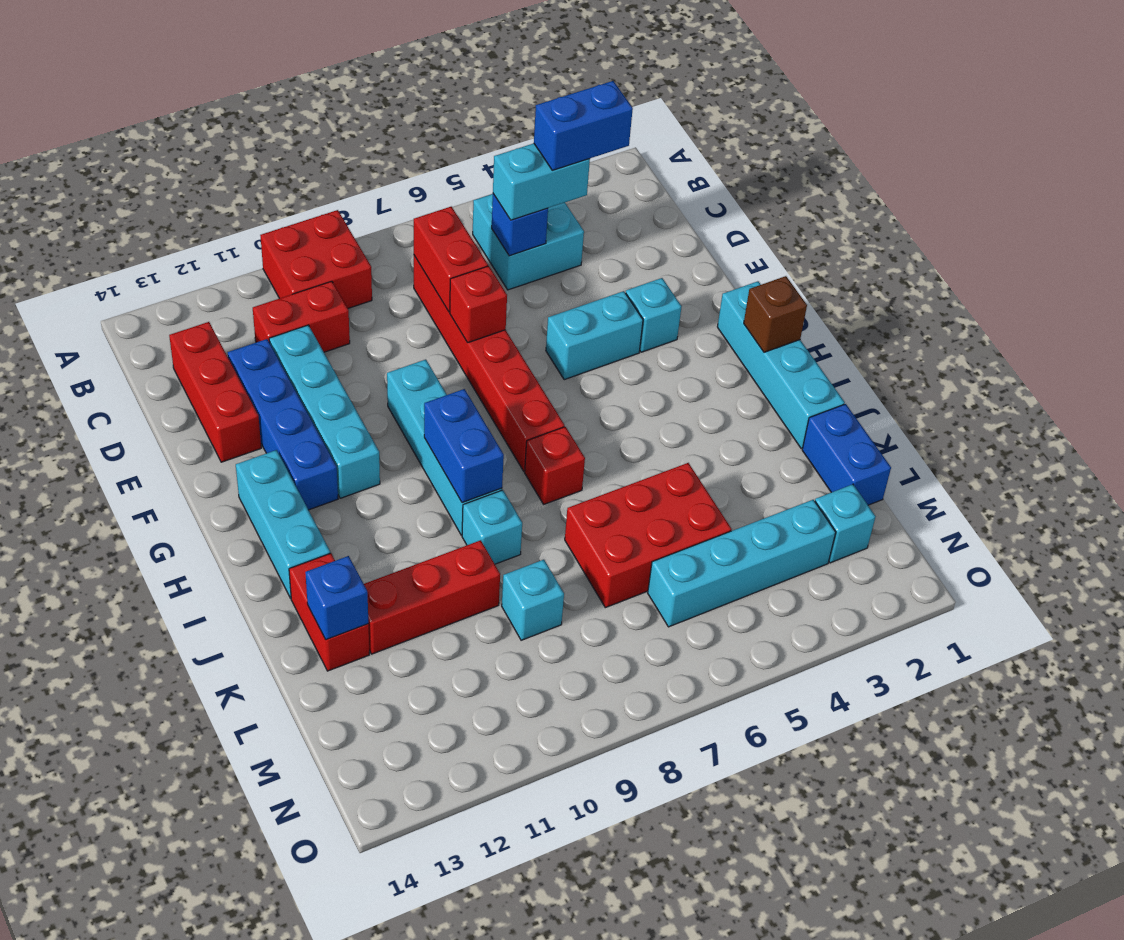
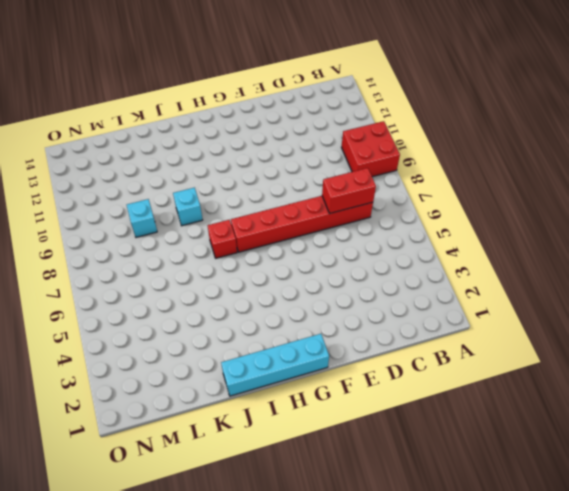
none -> cyan brick B4:C5 level 1
none -> red brick C10:C11 level 1
none -> red brick C13:E13 level 1

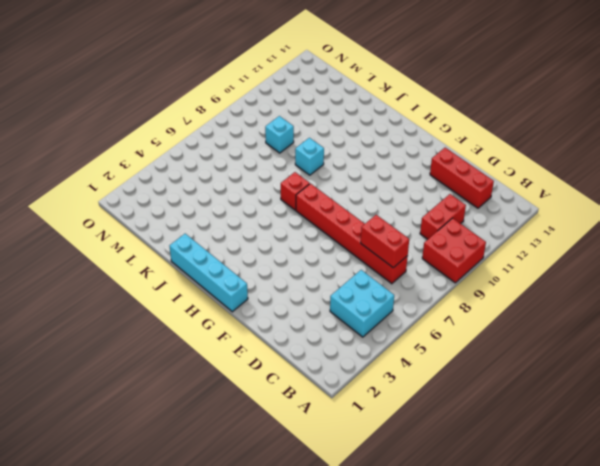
none -> cyan brick D11:G11 level 1
none -> blue brick D12:G12 level 1
none -> cyan brick F3 level 1

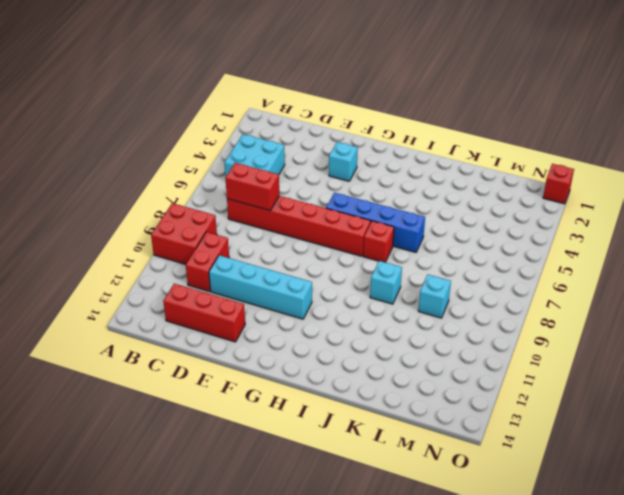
blue brick G6:J6 level 1 -> blue brick D12:G12 level 1
red brick O1 level 1 -> red brick E7 level 2
none -> cyan brick F4:F5 level 1
none -> cyan brick F9:I9 level 1
none -> cyan brick G1:J1 level 1

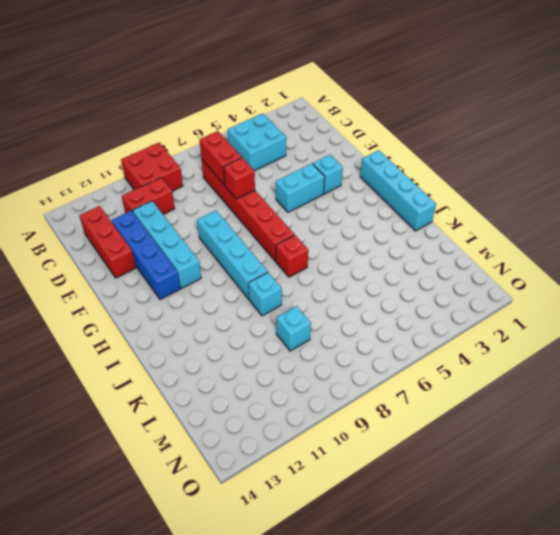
none -> cyan brick G13:I13 level 1
none -> red brick J13:K13 level 1
none -> blue brick K1:L1 level 1

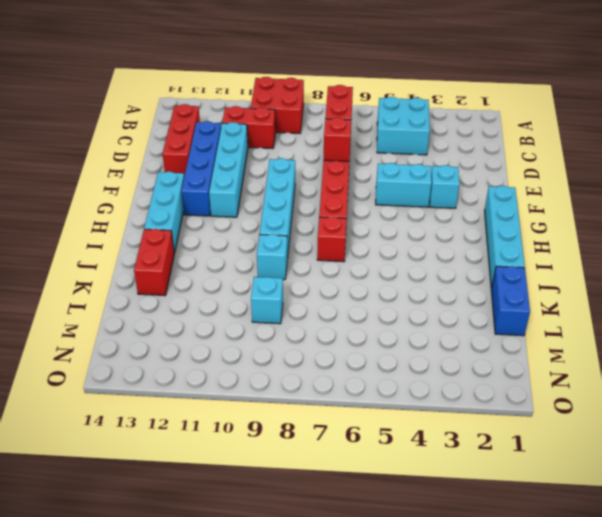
none -> red brick K5:L7 level 1
none -> red brick K10:K12 level 1
none -> cyan brick M2 level 1

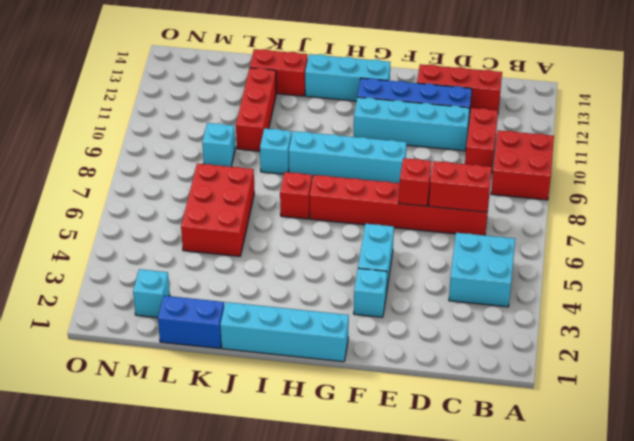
none -> cyan brick M3:M6 level 1
none -> blue brick C5 level 2
none -> brown brick H1 level 2

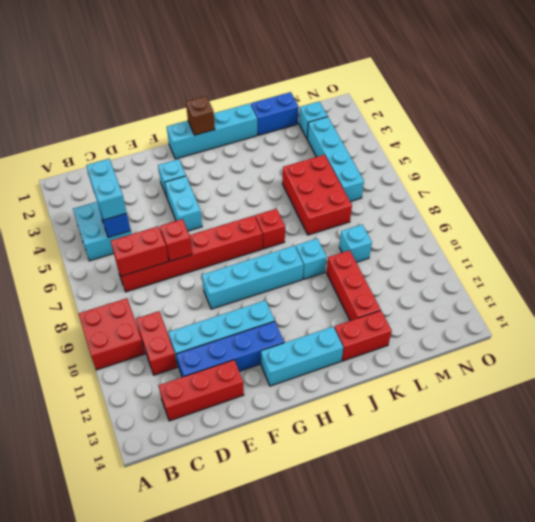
none -> blue brick H9:I9 level 2
none -> blue brick K13 level 2
none -> blue brick C3:C4 level 4

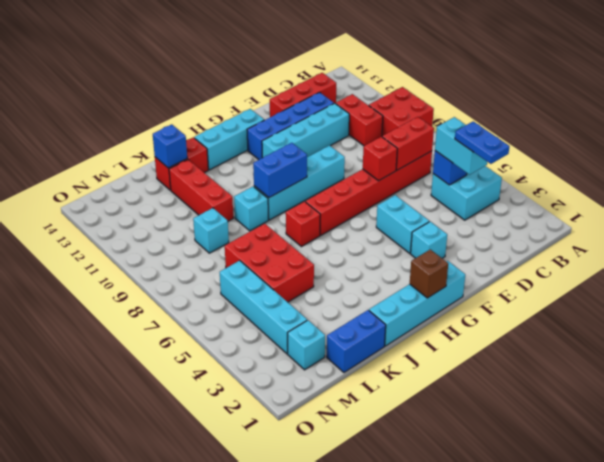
blue plate C3:C4 level 4 -> blue brick C3:C4 level 4

